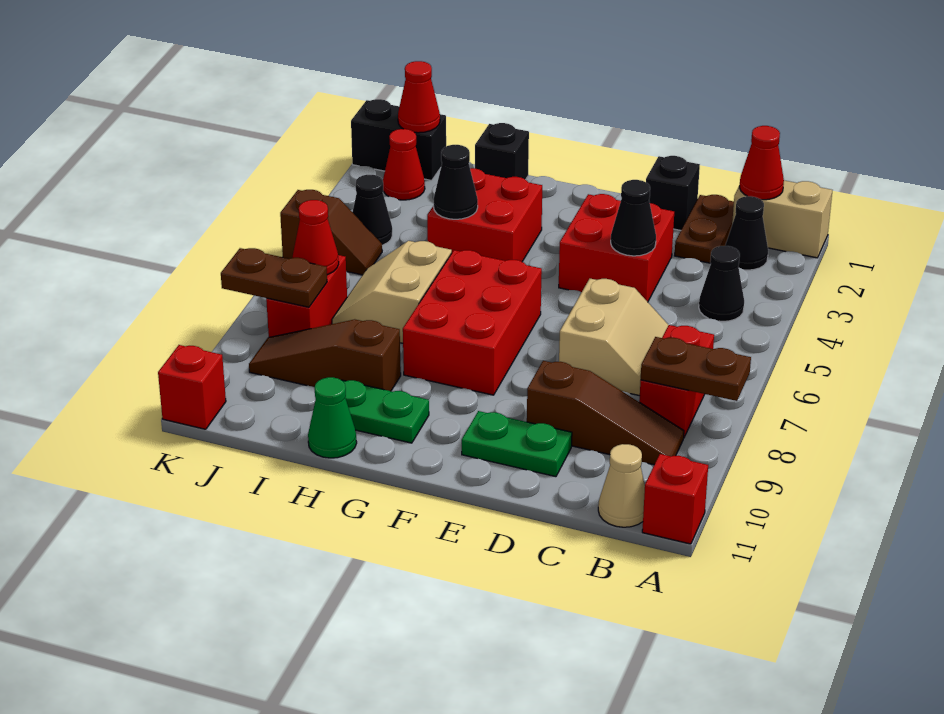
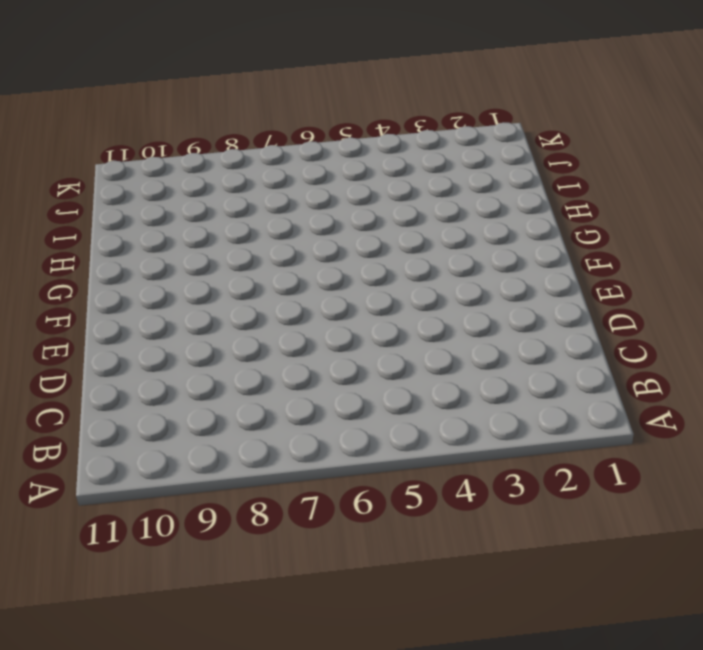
none -> tan brick A1:B1 level 1
none -> red brick A11 level 1
none -> black cone B2 level 1
none -> black cone B4 level 1

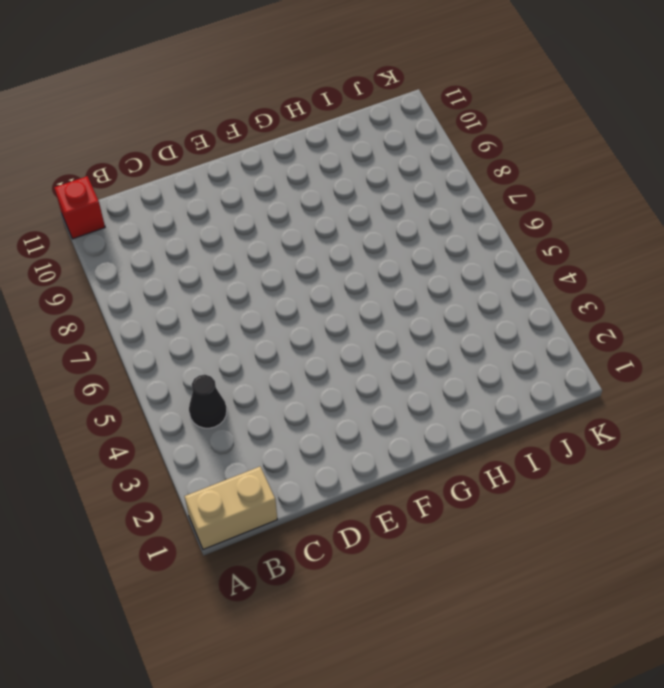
none -> black cone B2 level 1
none -> red brick B7:B8 level 1
none -> brown slope B9:D9 level 1 top D
none -> tan cone B11 level 1

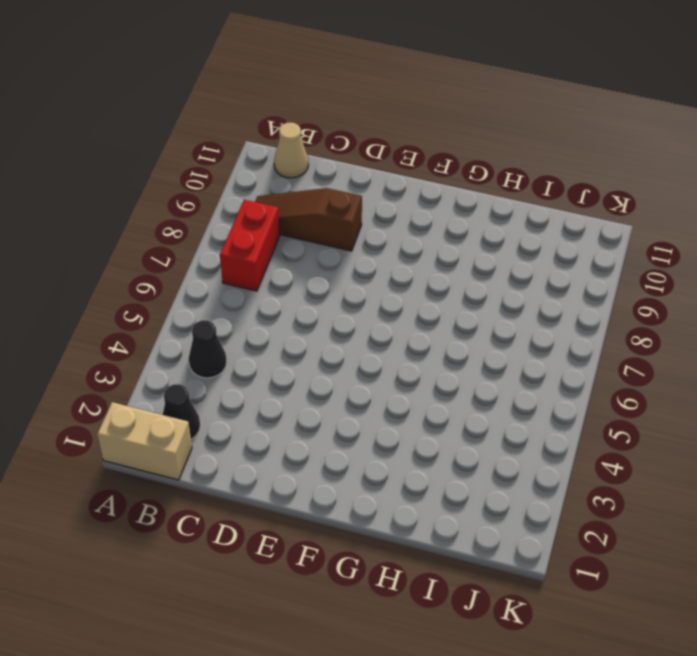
none -> red brick A11 level 1
none -> brown plate C1:C2 level 1
none -> tan slope C6:D7 level 1 top D
none -> black brick D1 level 1

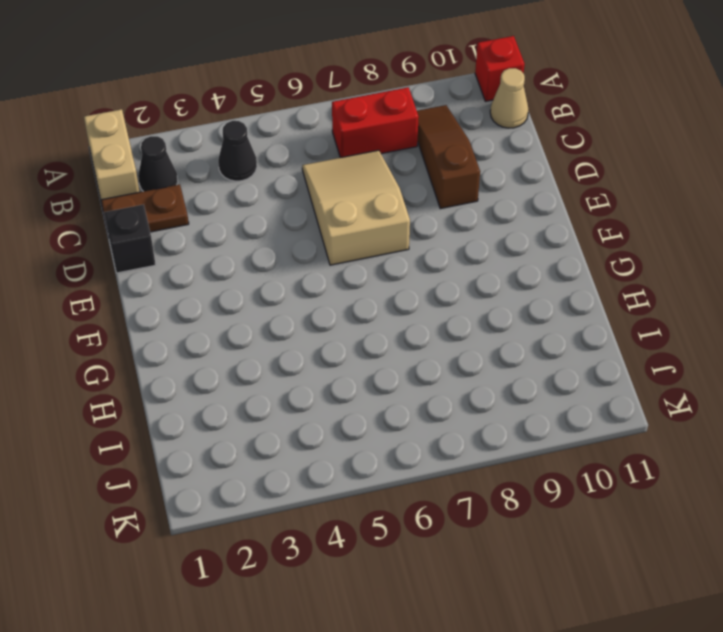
tan slope C6:E7 level 1 top E -> tan slope C6:D7 level 1 top D
none -> red brick D3:E4 level 1
none -> green plate D10:E10 level 1
none -> red brick F6:G8 level 1
none -> red brick G3:H4 level 1

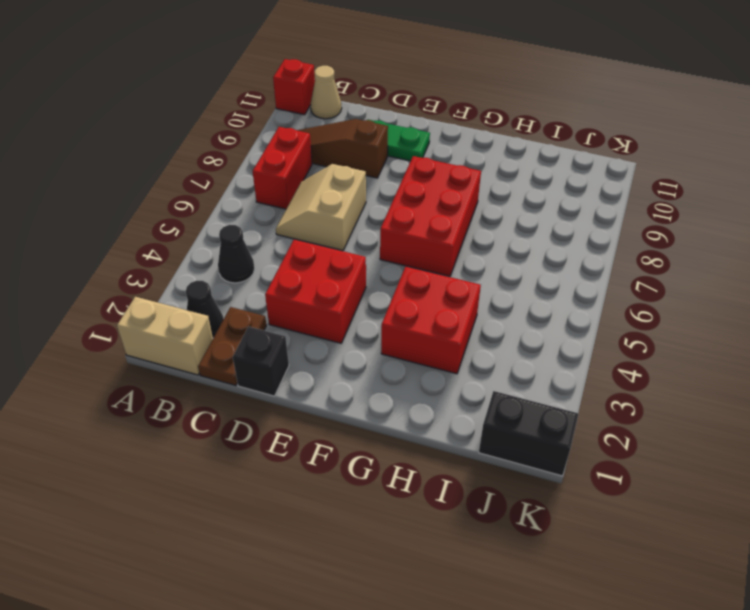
none -> green plate G10:H10 level 1
none -> black brick H1 level 1
none -> tan slope H6:I7 level 1 top H
none -> brown slope H9:J9 level 1 top H

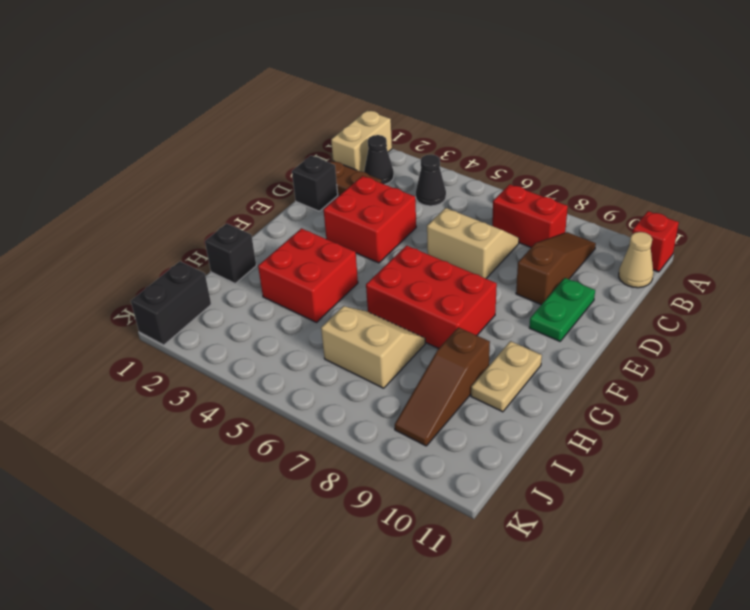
tan plate G10:H10 level 1 -> green plate G10:H10 level 1
tan slope H6:I7 level 1 top I -> tan slope H6:I7 level 1 top H
none -> green cone H11 level 1
none -> red cone J2 level 1
none -> black cone J4 level 1
none -> brown slope J5:K5 level 1 top K

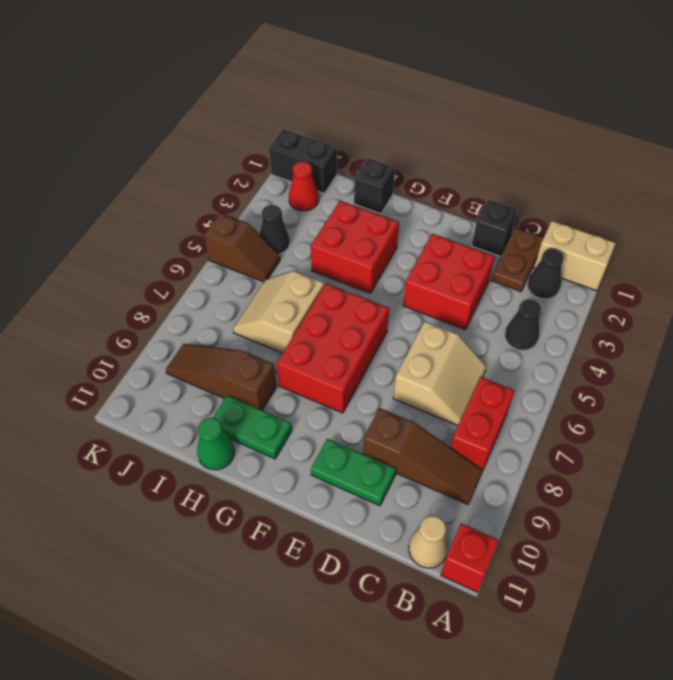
none -> red brick J7:J8 level 1
none -> red brick K11 level 1
none -> brown plate A8:B8 level 2
none -> red cone B1 level 2

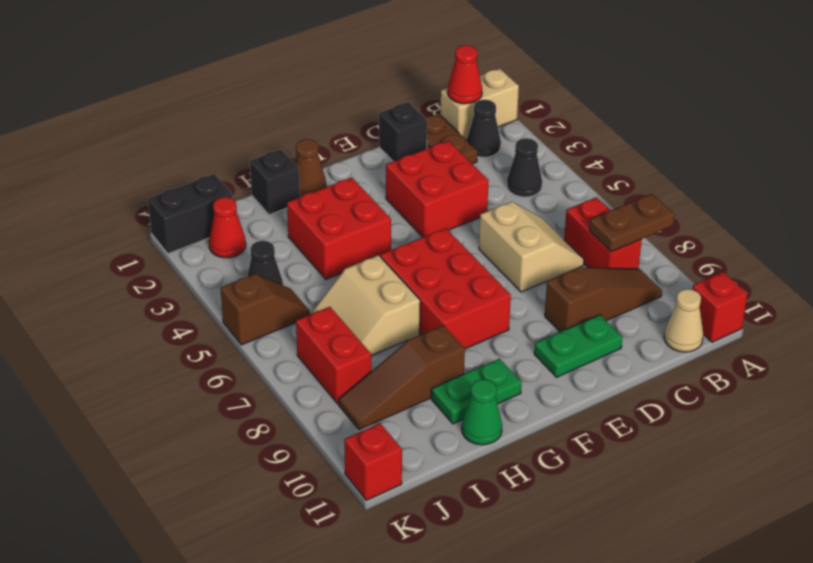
brown cone G1 level 1 -> none
none -> black cone D4 level 2
none -> black cone H4 level 2
none -> red cone J1 level 2
none -> red cone J7 level 2

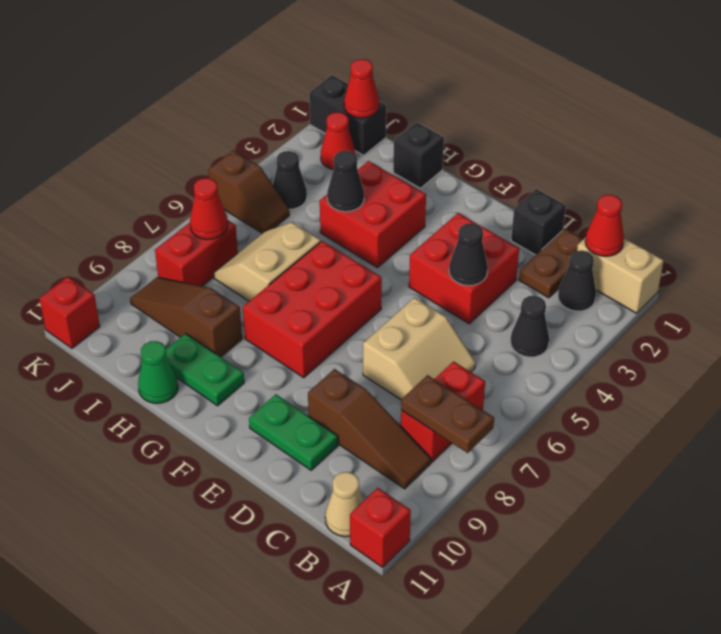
none -> brown plate J8:K8 level 2

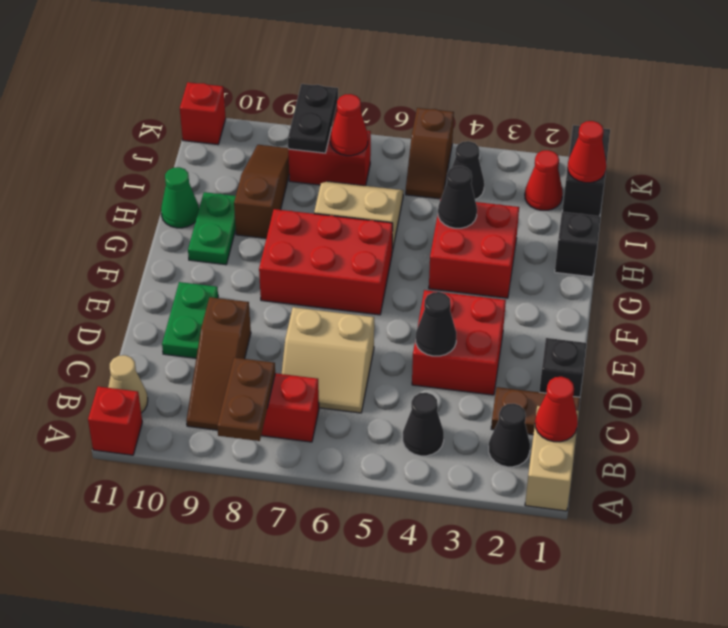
black plate J8:K8 level 2 -> brown plate J8:K8 level 2

